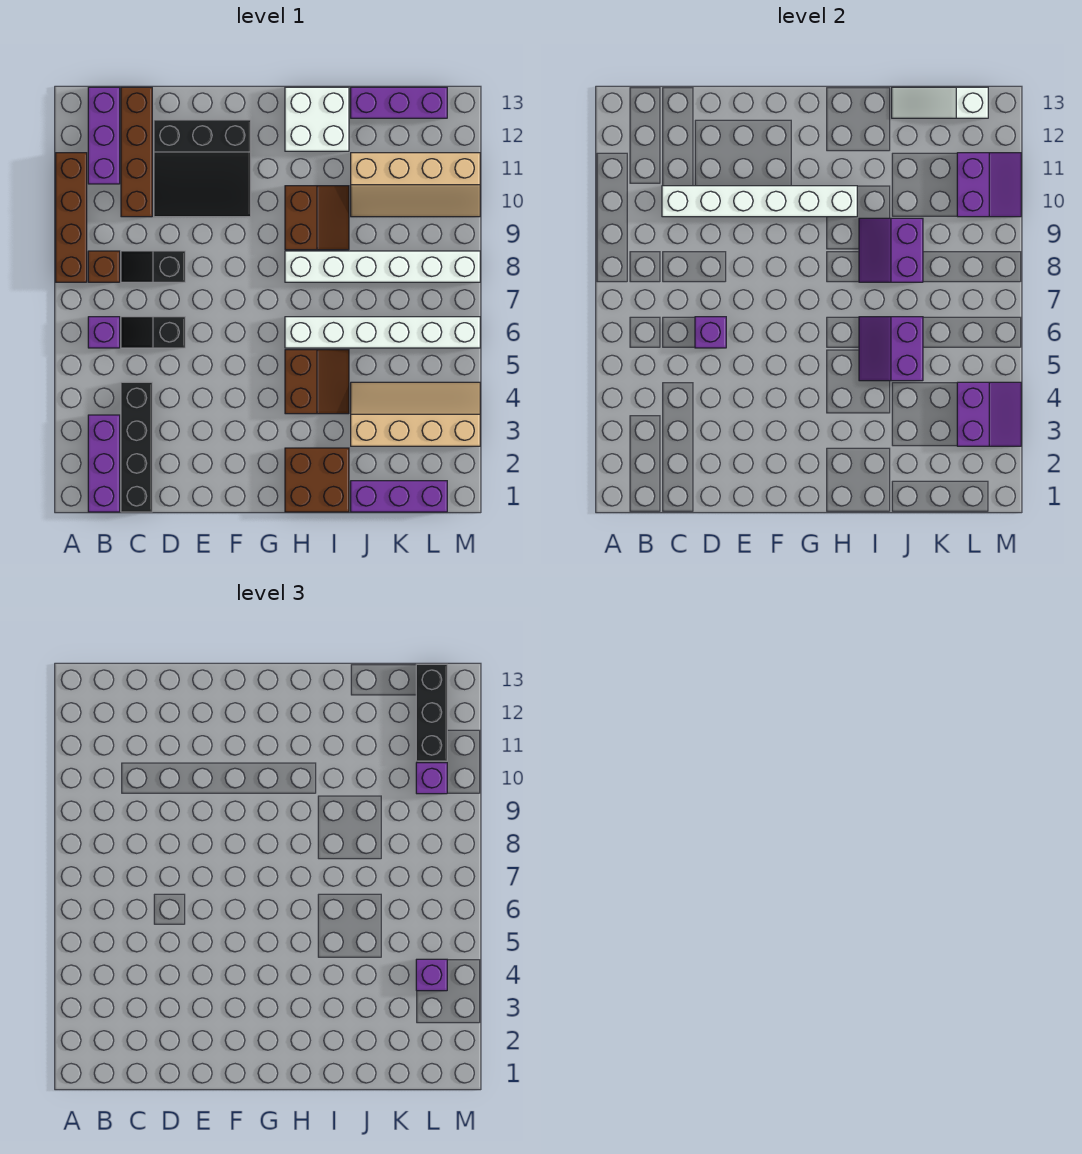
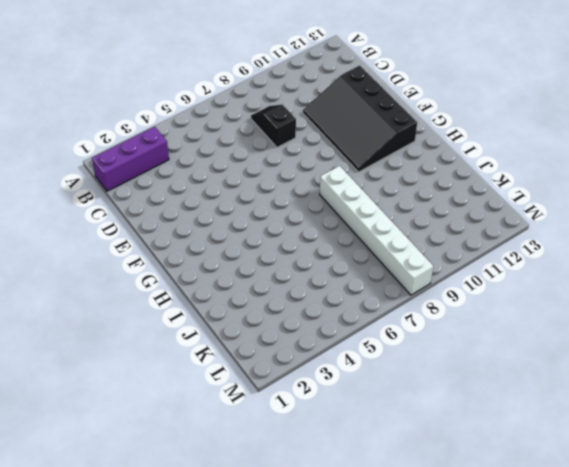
black slope D10:G12 level 1 top 12 -> black slope D10:F12 level 1 top 12
none -> brown brick A8:A11 level 1
none -> purple brick B6 level 1
none -> brown brick B8 level 1
none -> purple brick B11:B13 level 1

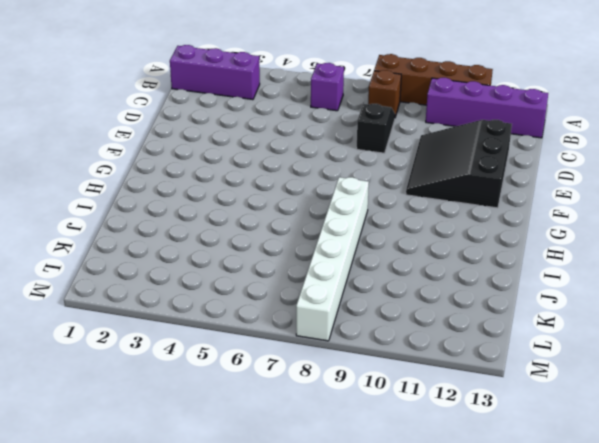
purple brick B10:B13 level 1 -> purple brick B11:B13 level 1
none -> black brick C1:C4 level 1
none -> black slope C6:D6 level 1 top D
none -> brown brick C10:C13 level 1
none -> brown brick H1:I2 level 1

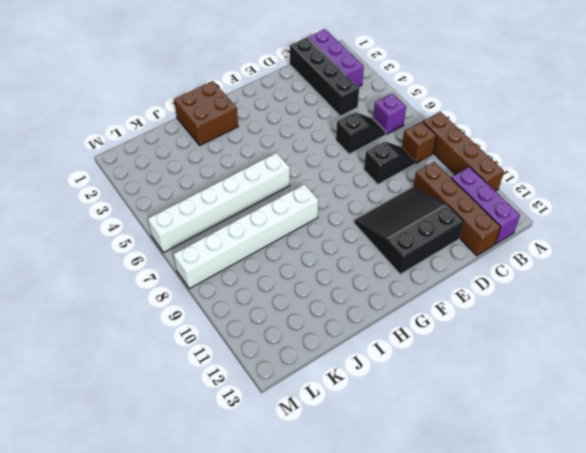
none -> brown slope H4:I5 level 1 top H
none -> brown slope H9:I10 level 1 top H
none -> white brick H12:I13 level 1
none -> purple brick J1:L1 level 1

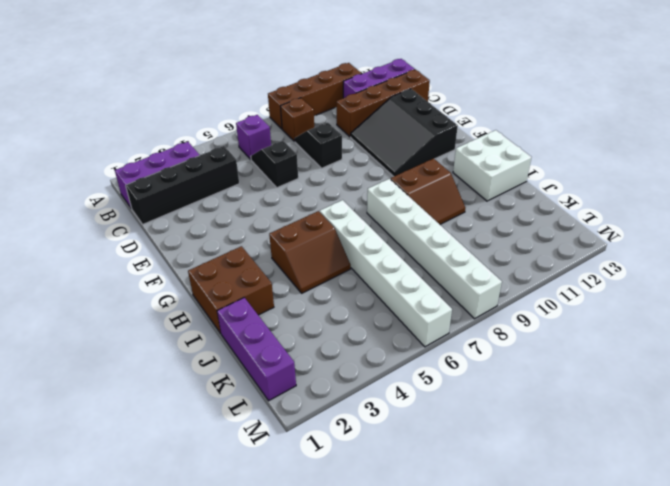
none -> tan slope J3:M4 level 1 top 3
none -> tan slope J10:M11 level 1 top 11
none -> purple brick J13:L13 level 1
none -> white brick C10:H10 level 2

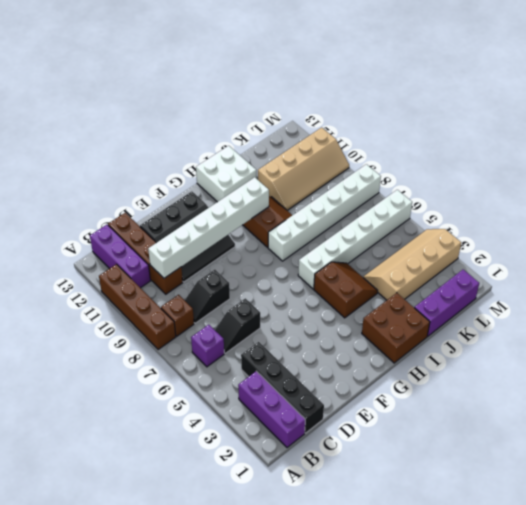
none -> purple brick J13:L13 level 1
none -> purple brick D6 level 2
none -> purple slope I5:J6 level 2 top J
none -> purple slope I8:J9 level 2 top J

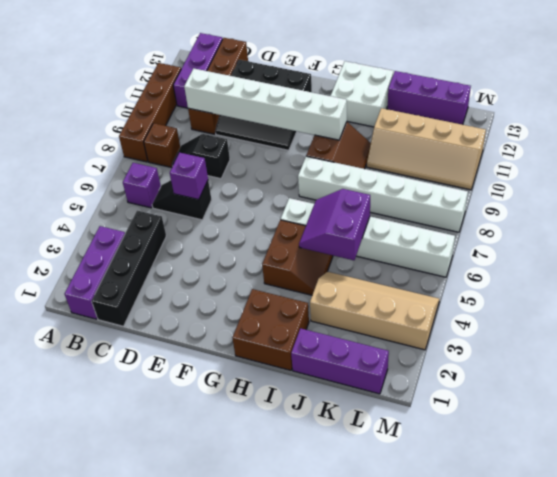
none -> purple slope I8:J9 level 2 top J
none -> white slope J13:L13 level 2 top L
none -> purple slope L3:M4 level 2 top L
none -> purple slope L10:M11 level 2 top L

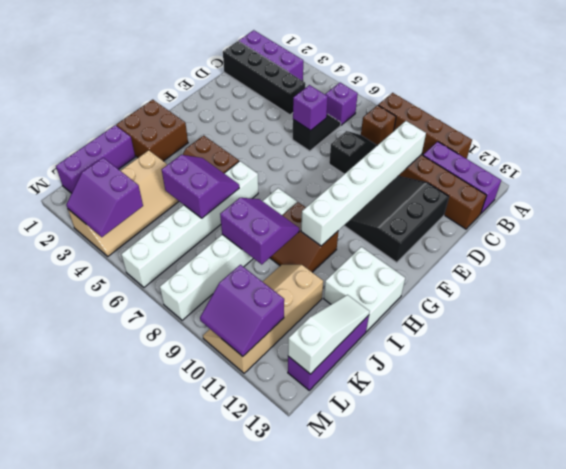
none -> purple brick L4 level 3
none -> purple brick L10 level 3
none -> black brick L11:L13 level 3

